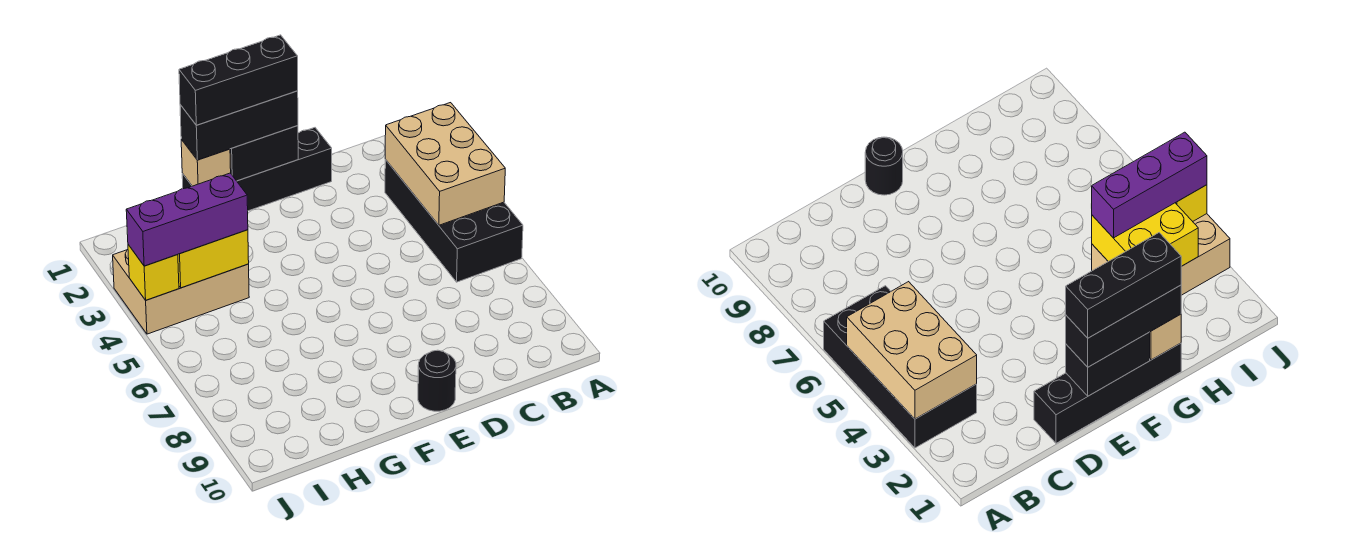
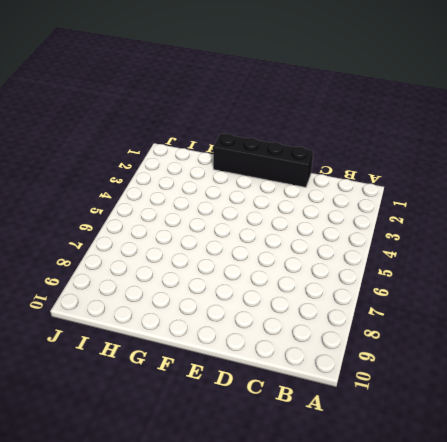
none -> black brick A3:B6 level 1
none -> black round brick E10 level 1
none -> tan brick H3:J4 level 1

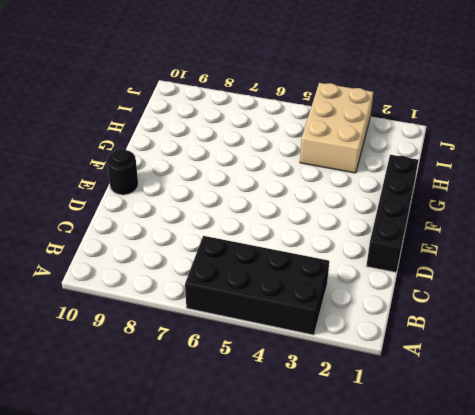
none -> tan brick A3:B5 level 2
none -> black brick E1:F1 level 2
none -> tan brick G1 level 2

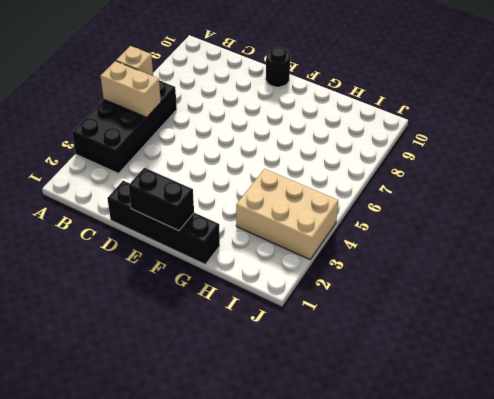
tan brick A5:B5 level 2 -> tan brick A3:B5 level 2
tan brick A6 level 2 -> tan brick G1 level 2
none -> yellow brick H3:I4 level 2
none -> yellow brick J4 level 2
none -> black brick E1:G1 level 3

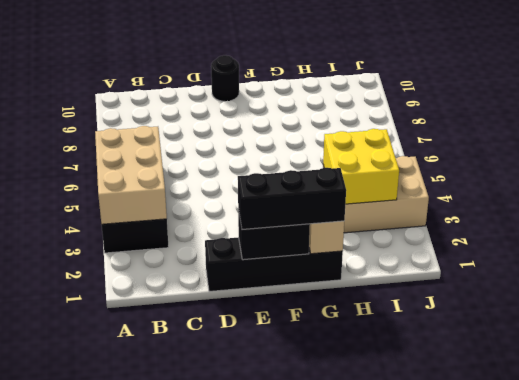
none -> yellow brick J4 level 2
none -> purple brick H4:J4 level 3
none -> black brick E1:G1 level 4

